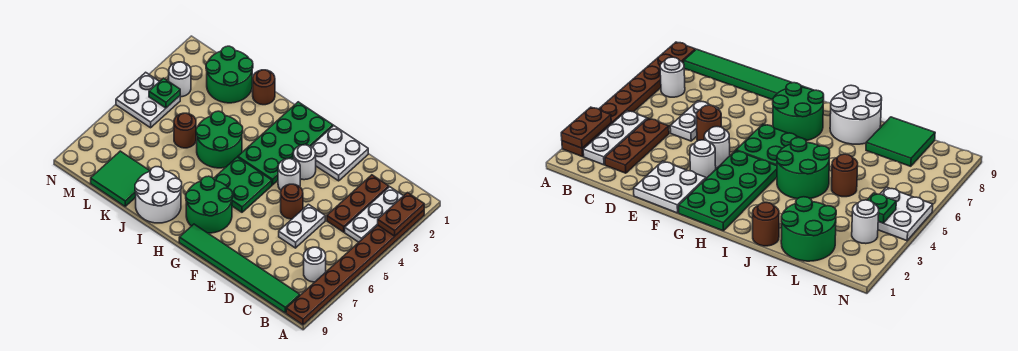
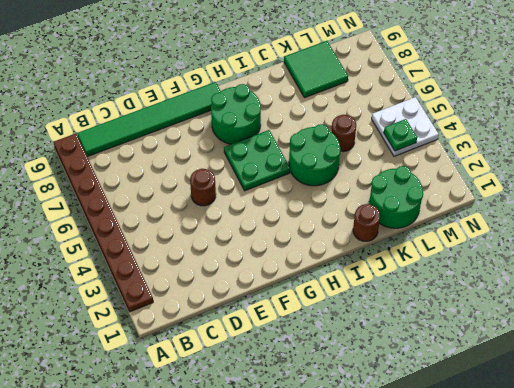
none -> white plate B2:B4 level 1
none -> white round brick B7 level 1
none -> brown plate C2:C4 level 1

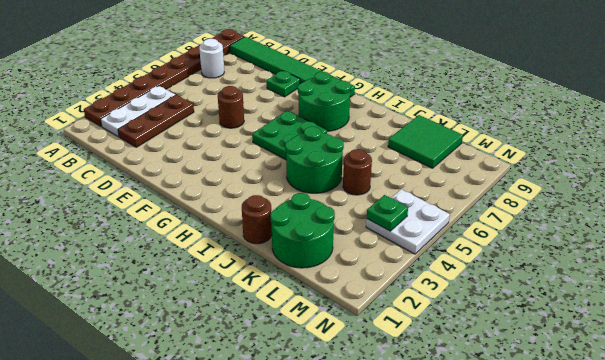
green plate E8 level 1 -> none
none -> white plate D5:D6 level 1
none -> white plate E1:F2 level 1
none -> white round brick F3 level 1

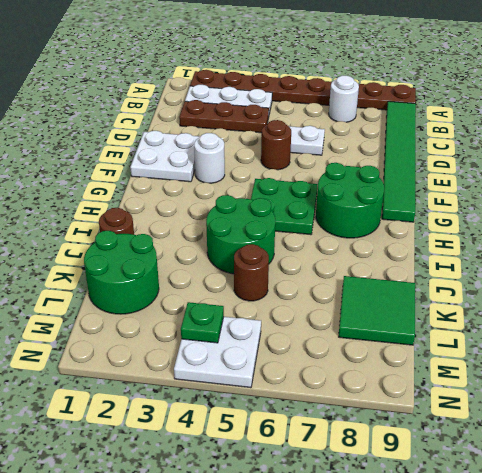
none -> white round brick F4 level 1
none -> green plate G1:H4 level 1
none -> white round brick I8:J9 level 1

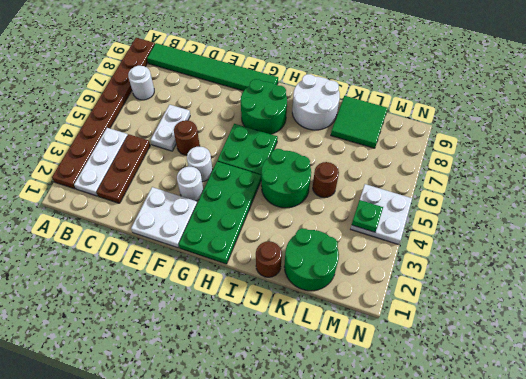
none -> white round brick M3 level 1
none -> brown plate A2:A3 level 2

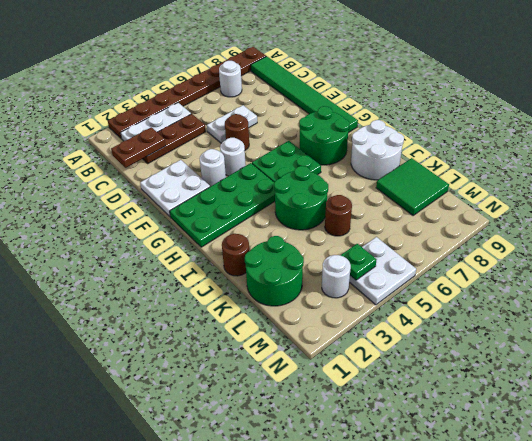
brown plate C1:C2 level 2 -> brown plate A2:A3 level 2

